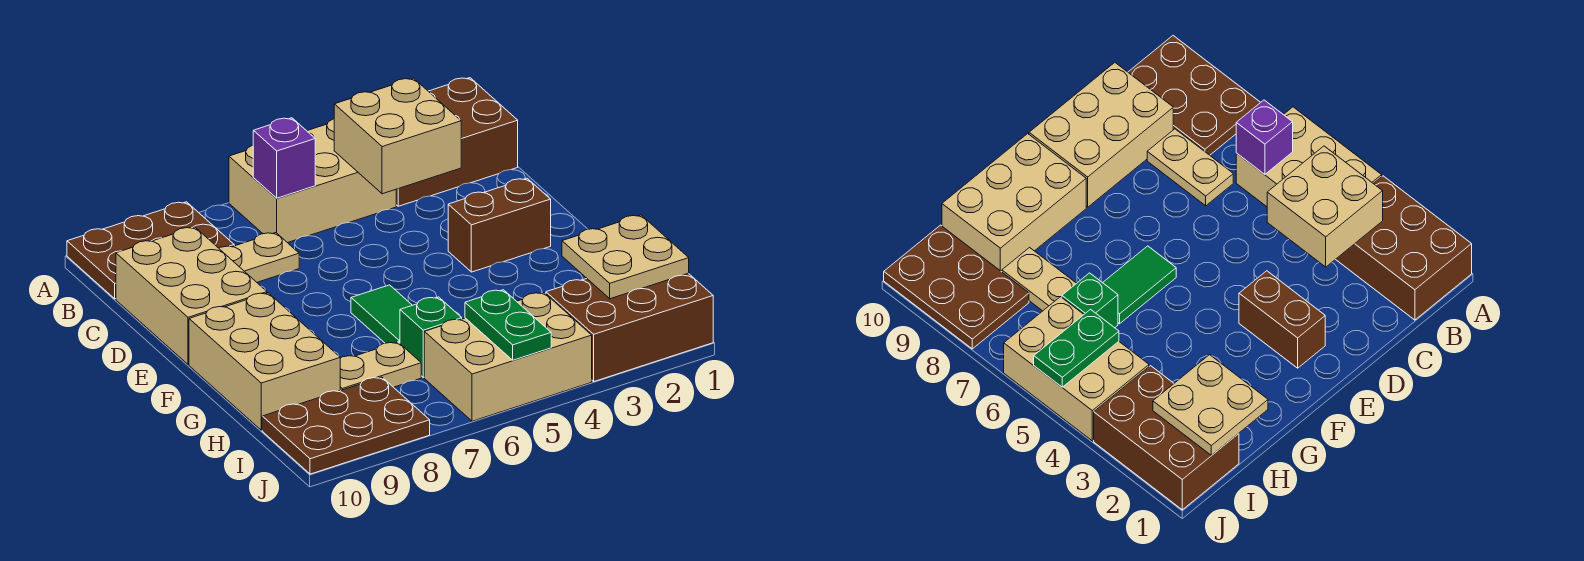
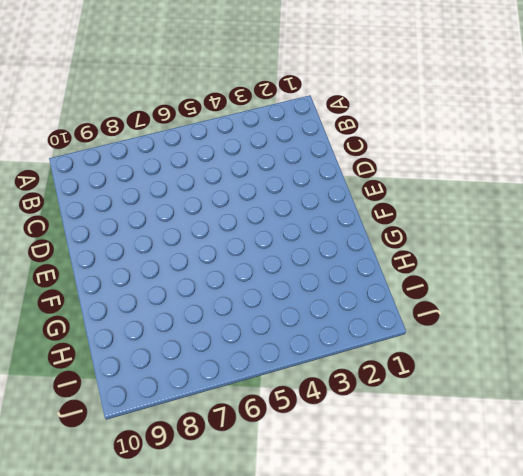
none -> brown brick A1:B3 level 1
none -> tan brick A4:B6 level 1
none -> brown plate A8:B10 level 1

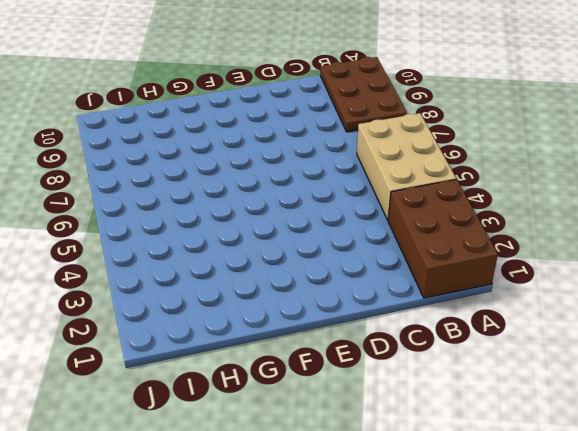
none -> tan plate C7:C8 level 1
none -> tan brick C9:E10 level 1
none -> brown brick E2:E3 level 1

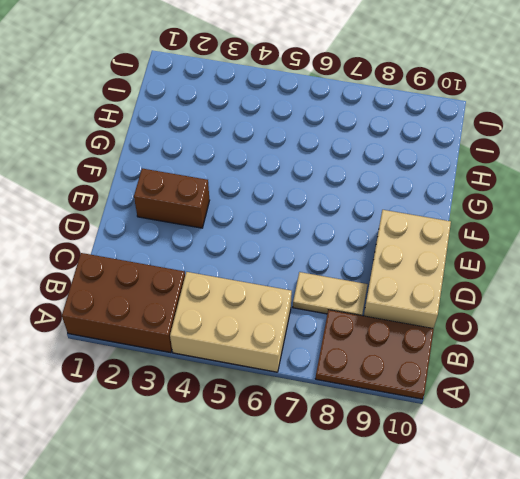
none -> green tile F6:G6 level 1
none -> tan brick F9:H10 level 1
none -> green brick H6 level 1

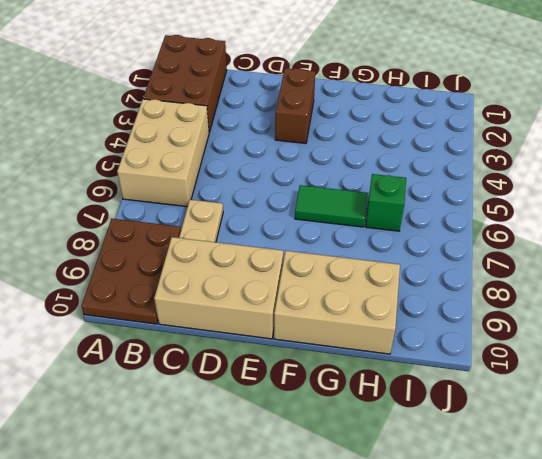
none -> tan plate H7:H8 level 1
none -> brown brick I1:J3 level 1
none -> tan brick I4:J6 level 1

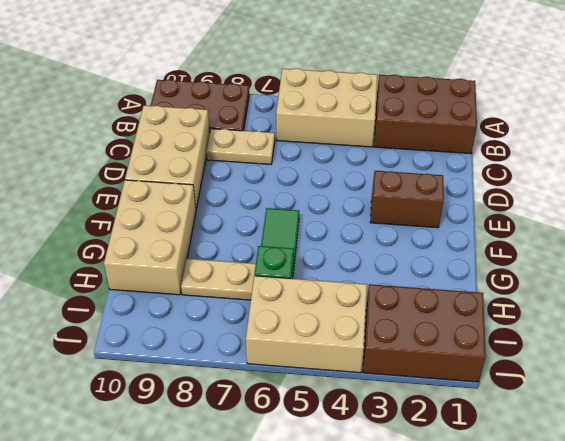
none -> brown plate I8:J10 level 1
none -> tan brick B3:C4 level 2
none -> purple brick B6 level 2

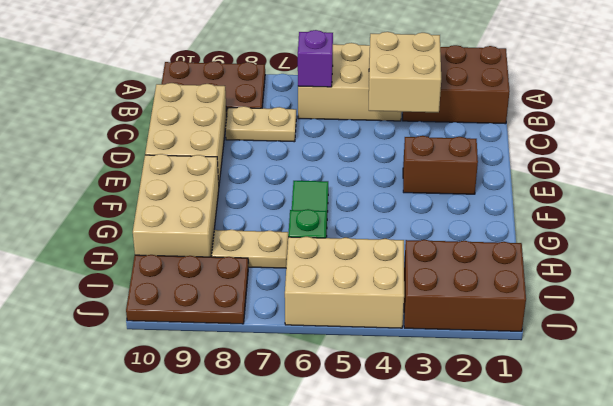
none -> tan plate H1:I2 level 2
none -> green plate I5:J5 level 2

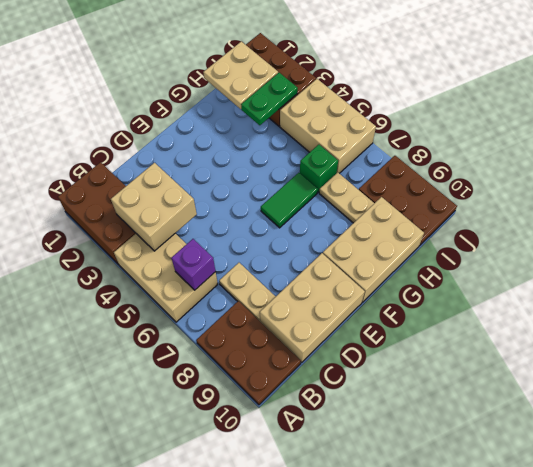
green plate H3:I3 level 2 -> green plate I5:J5 level 2
none -> brown brick E2:E3 level 1

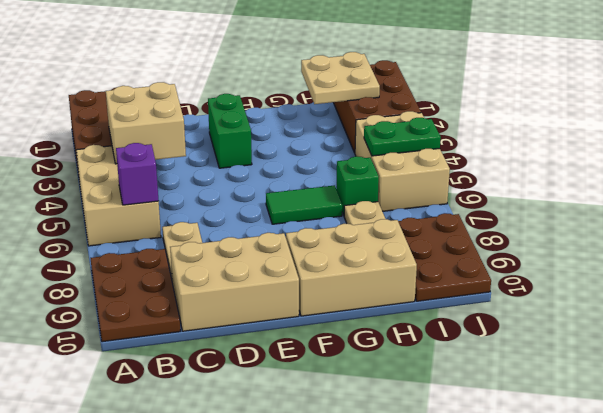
green brick E2:E3 level 1 -> brown brick E2:E3 level 1

